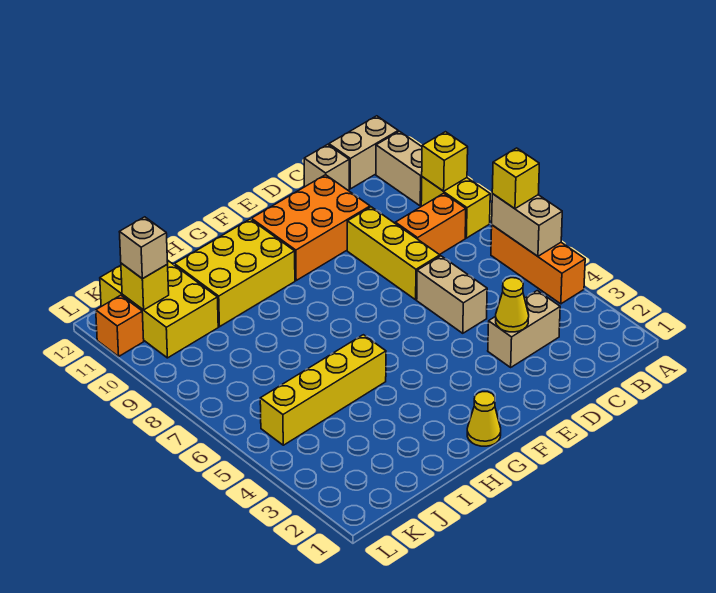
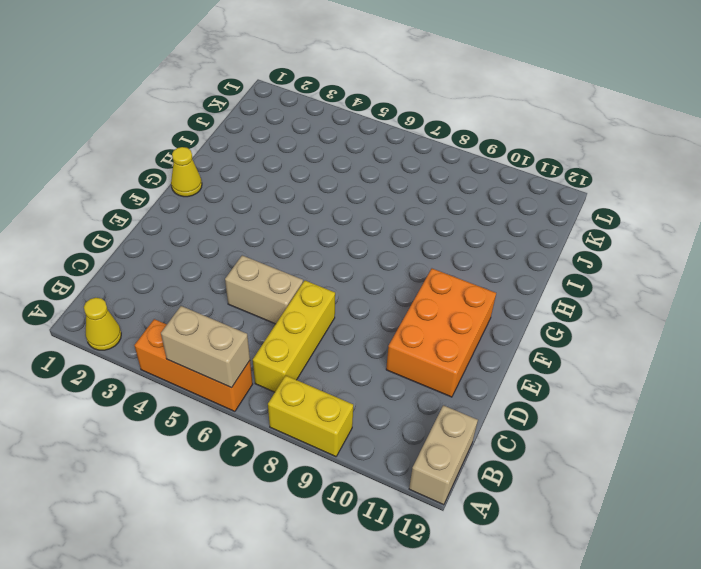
yellow cone A2 level 1 -> yellow cone D3 level 2
yellow brick B7:D7 level 1 -> yellow brick D7:D9 level 1
none -> tan brick A10:A11 level 1
none -> orange brick B8:C8 level 1
none -> tan brick C3:D3 level 1

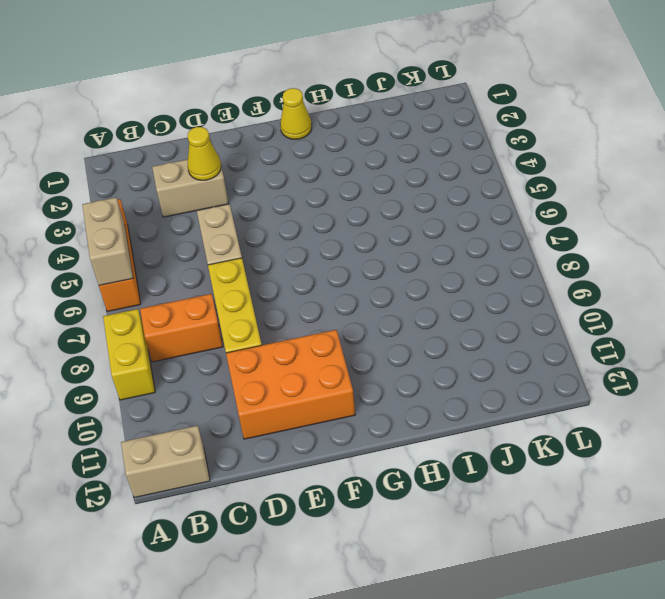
none -> tan brick A10:A11 level 1
none -> tan brick C12 level 1
none -> yellow brick G10:I11 level 1

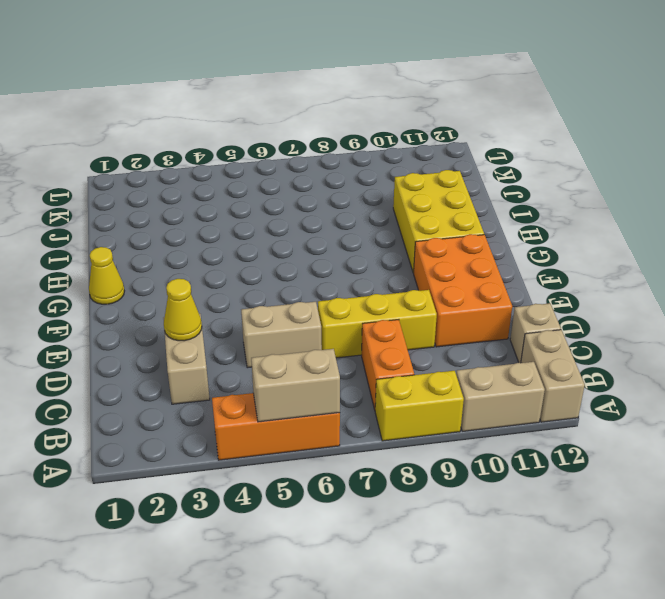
none -> yellow brick H5:K5 level 1
none -> yellow brick J10:K12 level 1
none -> orange brick L11 level 1

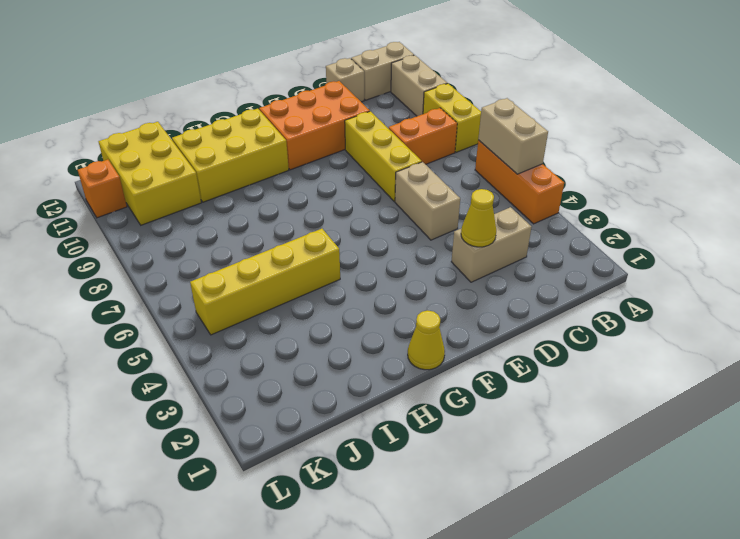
none -> yellow brick A9 level 2
none -> yellow brick K11 level 2
none -> yellow brick A6 level 3

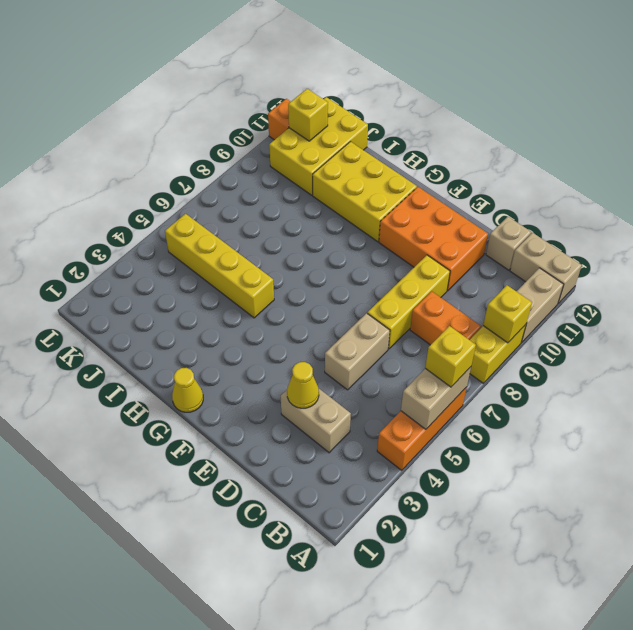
none -> tan brick K11 level 3

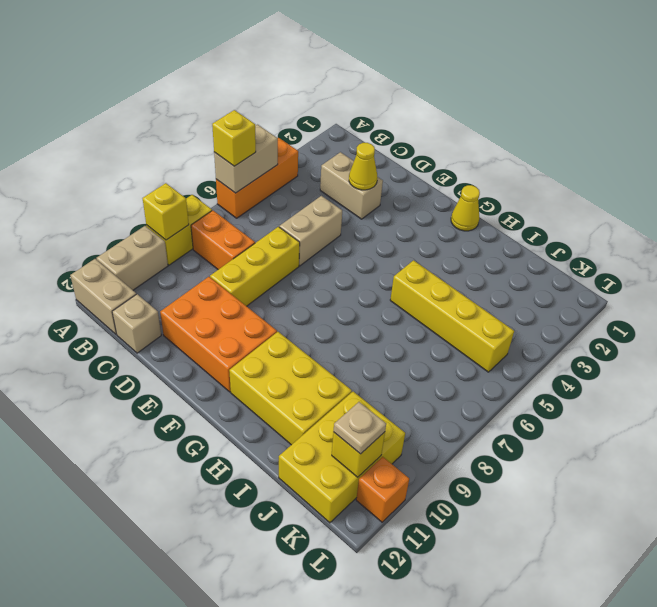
tan plate K11 level 3 -> tan brick K11 level 3

